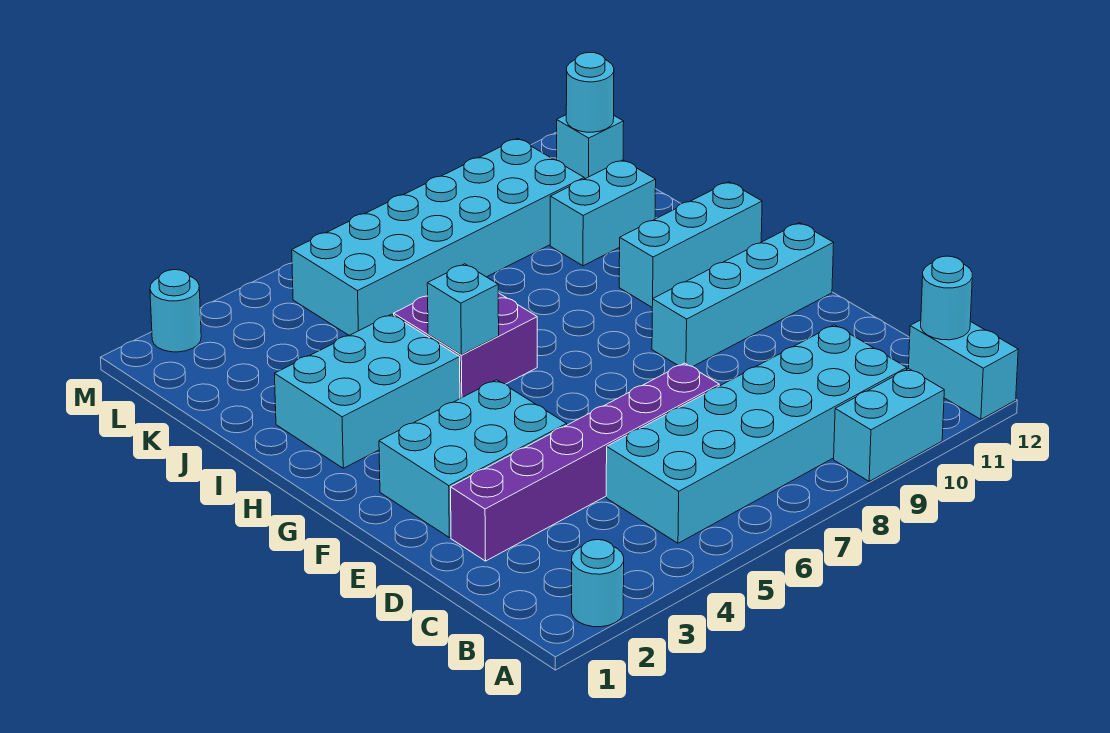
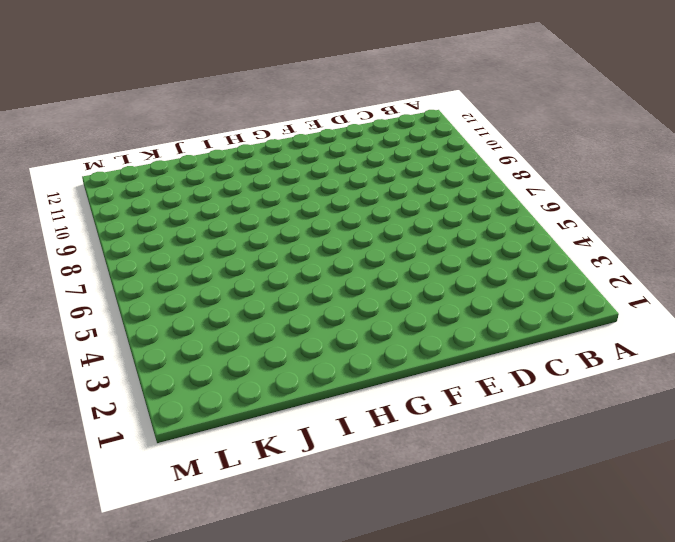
none -> cyan round brick A2 level 1
none -> cyan brick A9:A10 level 1
none -> cyan brick A12:B12 level 1

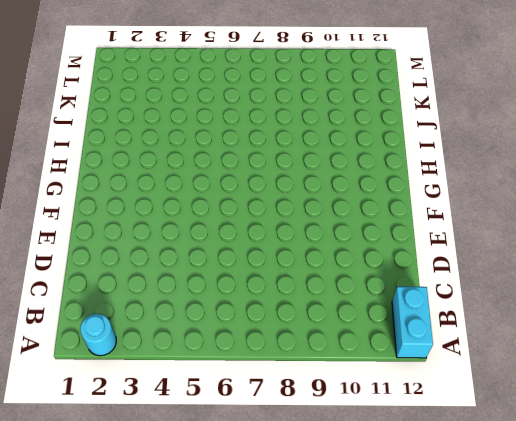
none -> cyan brick A9:A10 level 1
none -> cyan brick B5:C10 level 1
none -> purple brick D2:D7 level 1

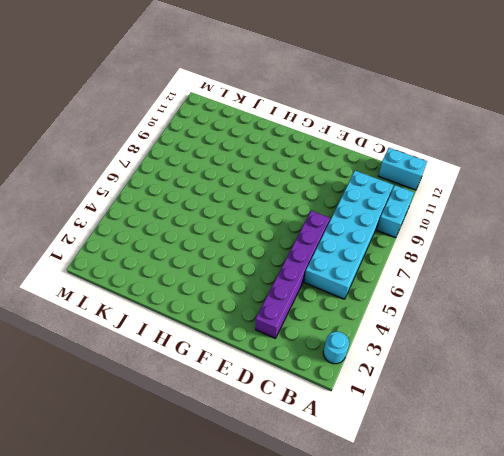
none -> cyan brick E2:F4 level 1
none -> cyan brick F9:F12 level 1
none -> cyan brick H2:I4 level 1

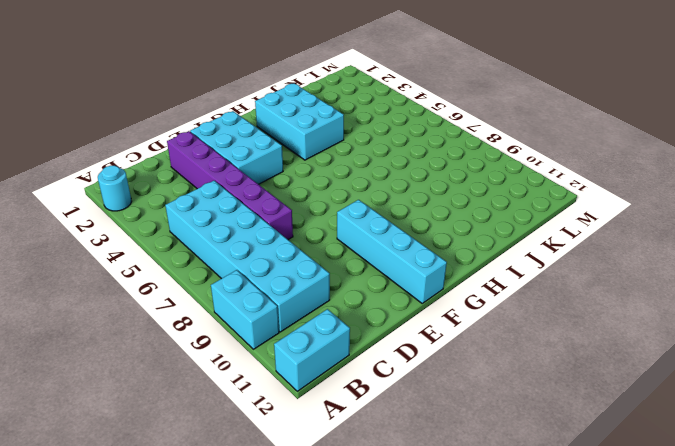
none -> purple brick H5:I6 level 1
none -> cyan brick H10:H12 level 1
none -> cyan brick J10:J11 level 1

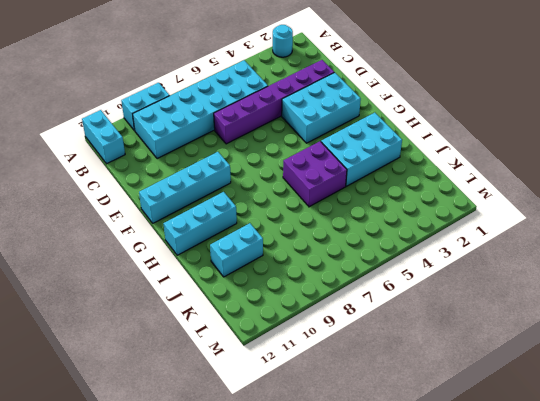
none -> cyan brick K5:L10 level 1
none -> cyan brick L12 level 1
none -> cyan round brick M2 level 1

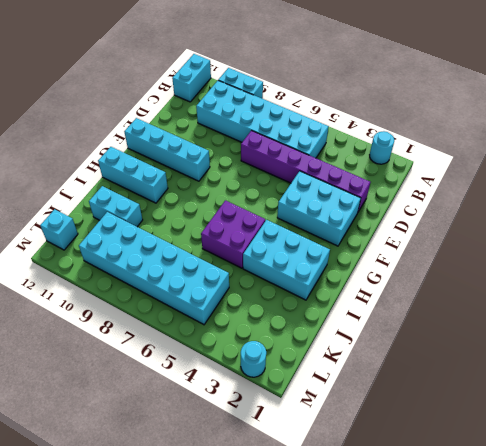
none -> cyan round brick B12 level 2
none -> cyan brick H5 level 2
none -> cyan round brick L12 level 2

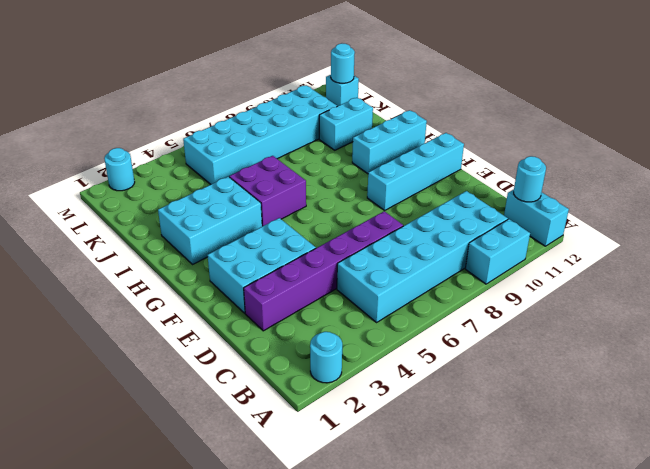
none -> cyan brick H5 level 2

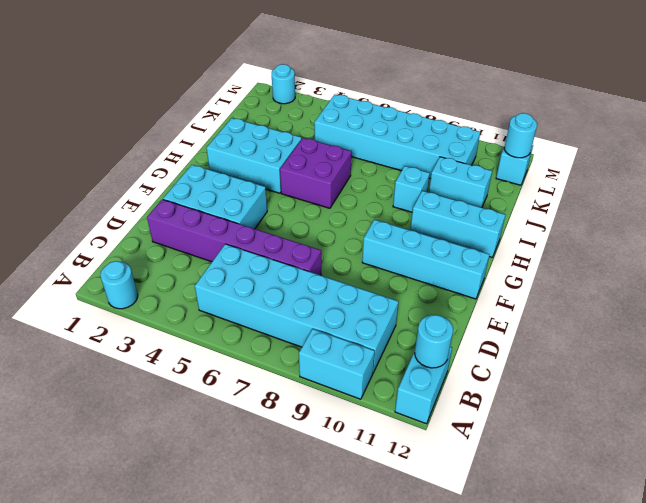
cyan brick I9 level 1 -> cyan brick H5 level 2

